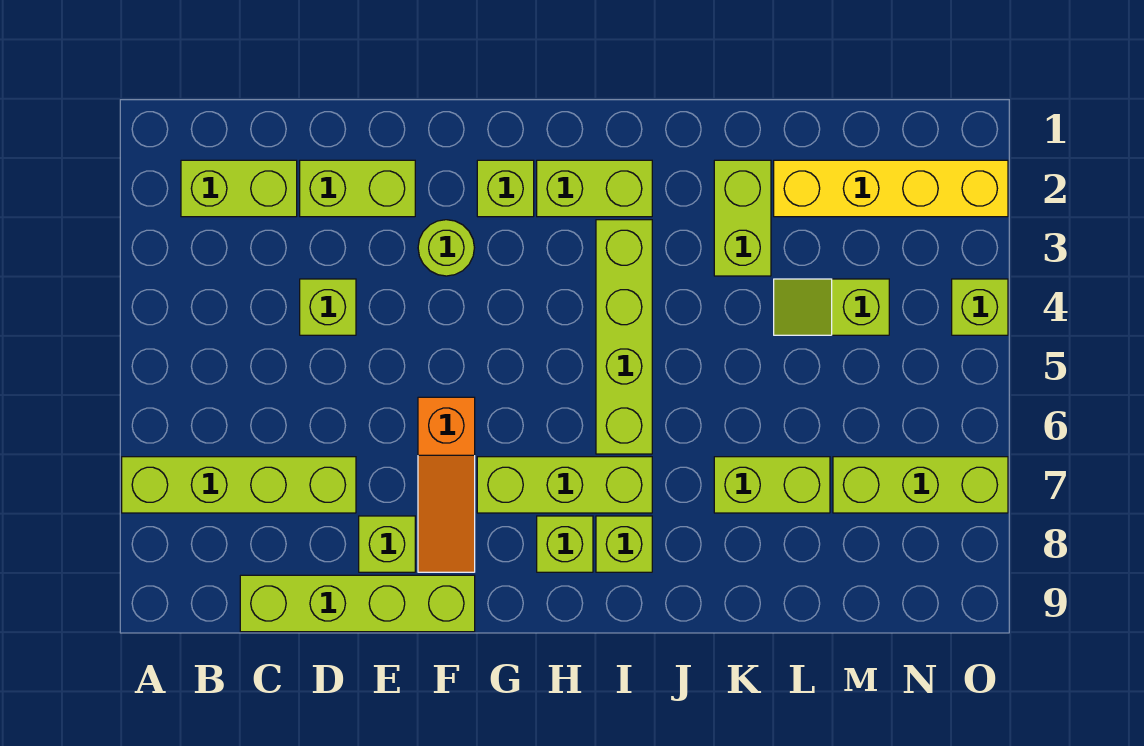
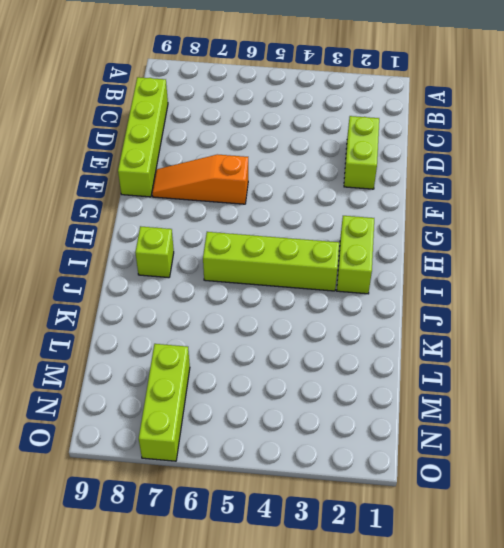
none -> lime brick A7:D7 level 1
none -> lime brick B2:C2 level 1
none -> lime brick D4 level 1

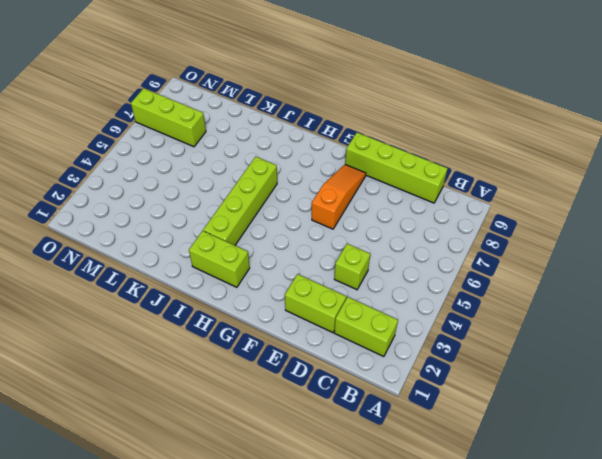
none -> lime brick A7:D7 level 1
none -> lime brick E8 level 1
none -> lime round brick F3 level 1

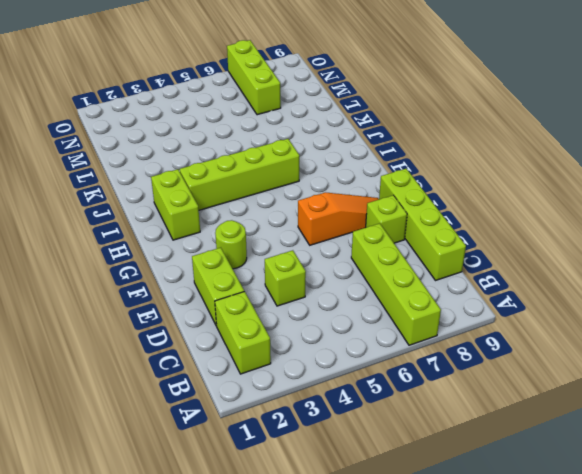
none -> lime brick G2 level 1
none -> lime brick G7:I7 level 1
none -> lime brick H8 level 1

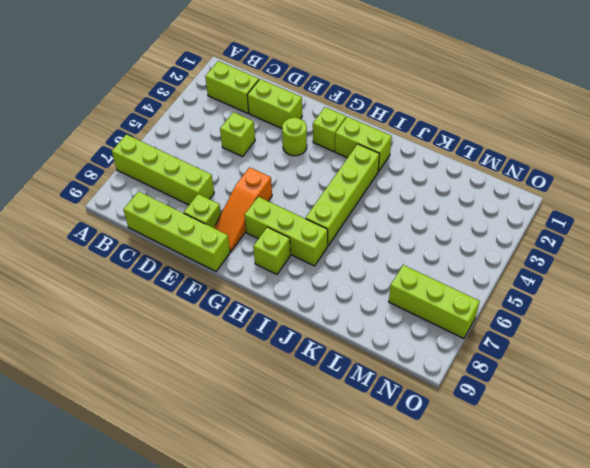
none -> lime brick I8 level 1
none -> lime brick K2:K3 level 1
none -> lime brick K7:L7 level 1

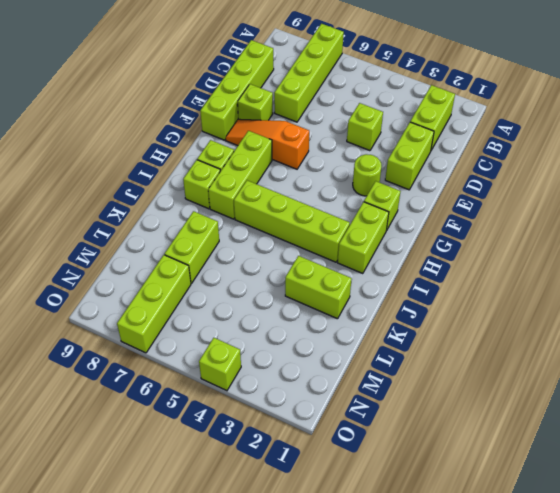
none -> yellow brick L2:O2 level 1
none -> lime slope L4:M4 level 1 top M

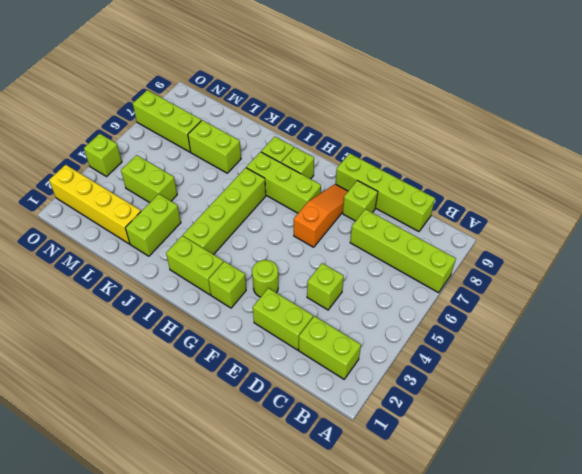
lime brick L4:M4 level 1 -> lime slope L4:M4 level 1 top M

